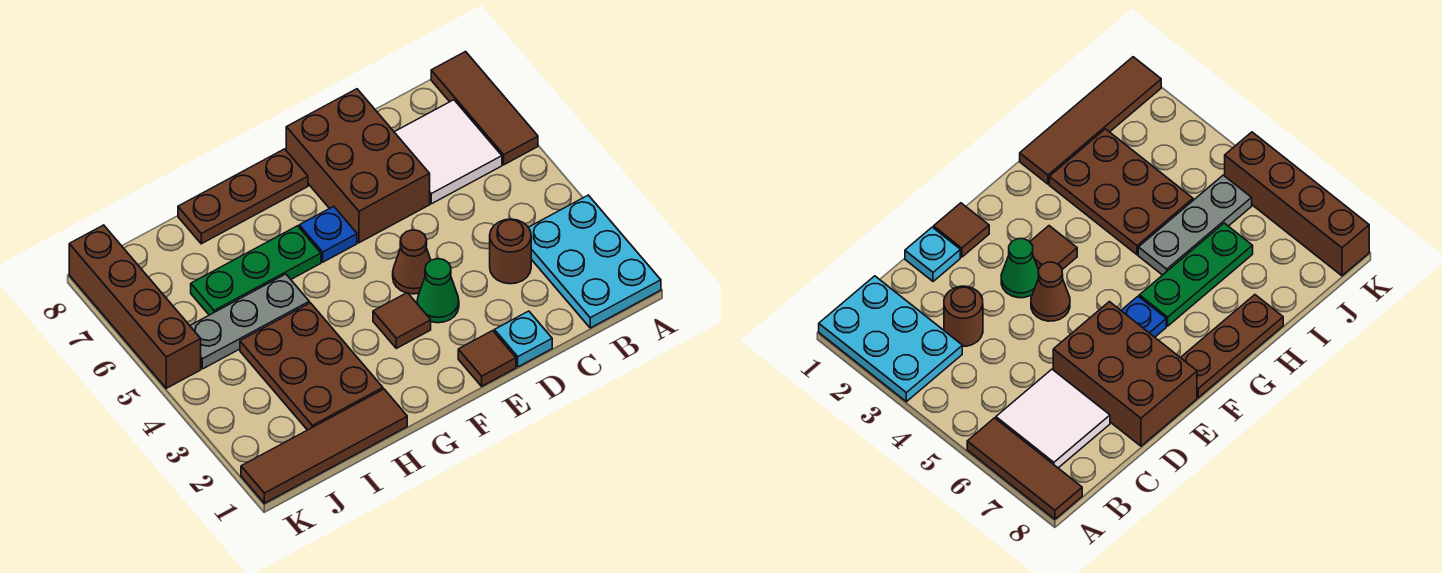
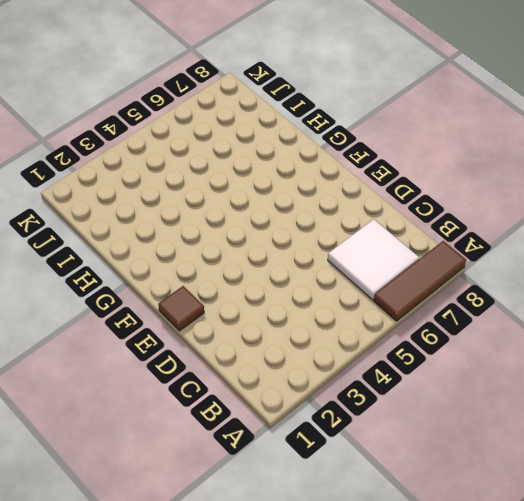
none -> cyan plate A1:B3 level 1
none -> brown round brick C3 level 1
none -> cyan plate D1 level 1

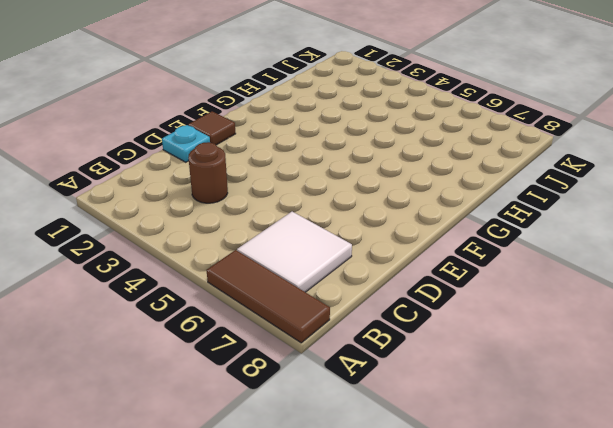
none -> cyan plate A1:B3 level 1
none -> brown brick D6:E8 level 1
none -> green cone E3 level 1

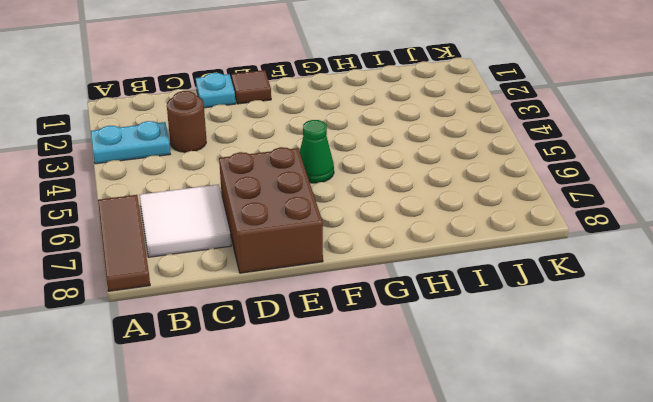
cyan plate A3:B3 level 1 -> cyan plate A1:B3 level 1
green cone F5 level 1 -> green cone E3 level 1
none -> brown cone E4 level 1
none -> brown tile F3 level 1
none -> blue plate F6 level 1

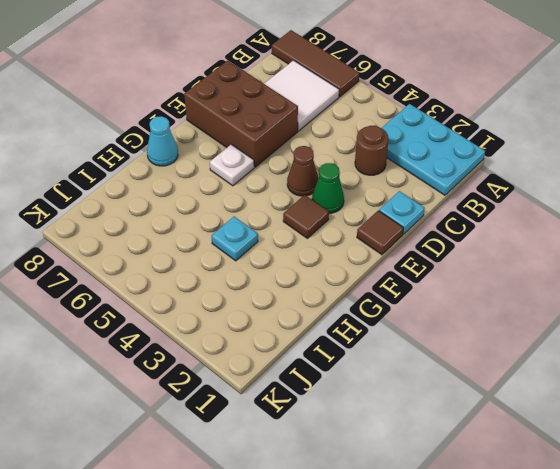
white plate F6 level 1 -> blue plate F6 level 1
cyan cone G8 level 1 -> brown plate F8:H8 level 1
cyan plate H4 level 1 -> brown plate H2:I4 level 1
none -> green plate G6:I6 level 1
none -> brown tile H1:K1 level 1
none -> grey plate H5:J5 level 1

